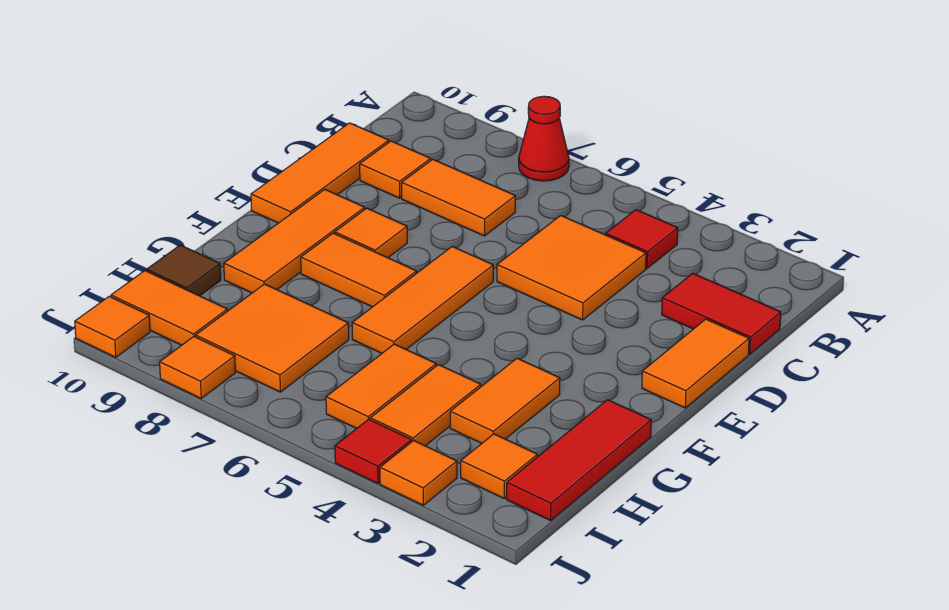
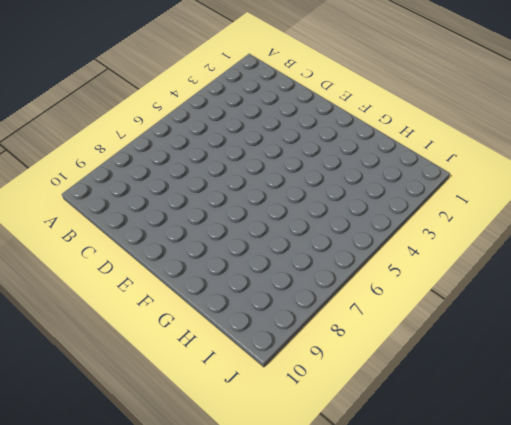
none -> red cone A7 level 1
none -> red tile B4 level 1
none -> red tile C1:C2 level 1

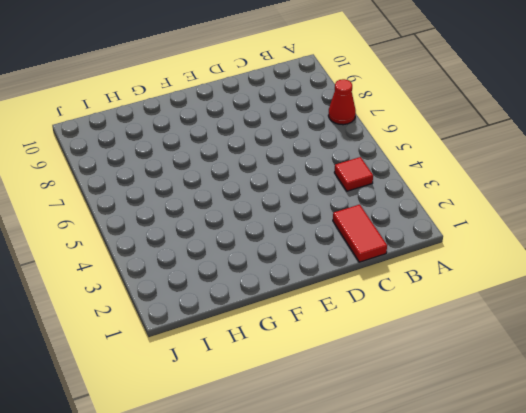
none -> orange tile C4:D5 level 1
none -> orange tile C7:C8 level 1
none -> orange tile C9 level 1

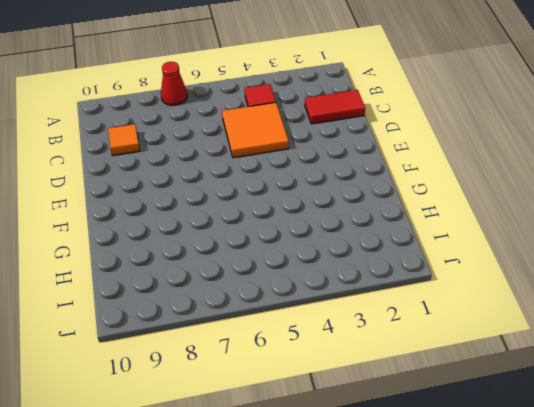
none -> orange tile C7:C8 level 1
none -> orange tile C10:E10 level 1
none -> orange tile D1:E1 level 1

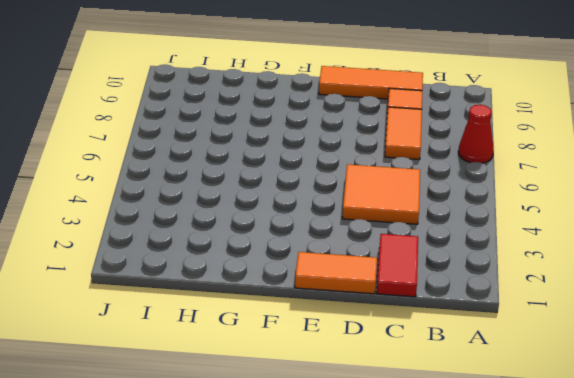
none -> red tile B4 level 1
none -> orange tile E6:G6 level 1
none -> orange tile E8 level 1

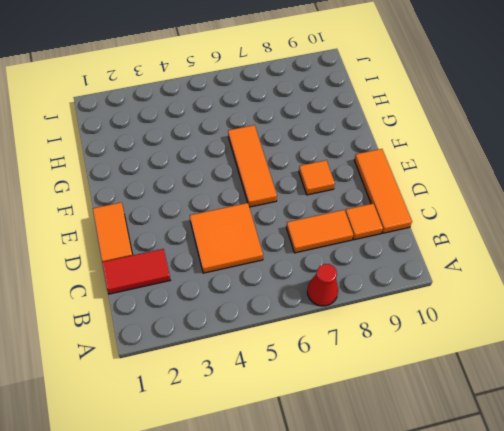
none -> red tile B4 level 1
none -> orange tile E9:G9 level 1
none -> orange tile F7:F8 level 1

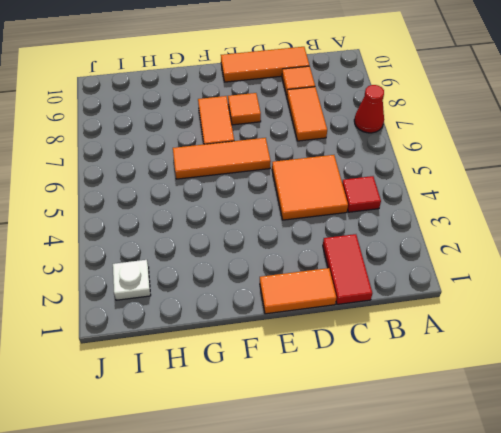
white plate I2 level 1 -> orange tile I2 level 1
none -> orange tile E9:G9 level 1
none -> red tile G1:I1 level 1
none -> orange tile G3:H3 level 1

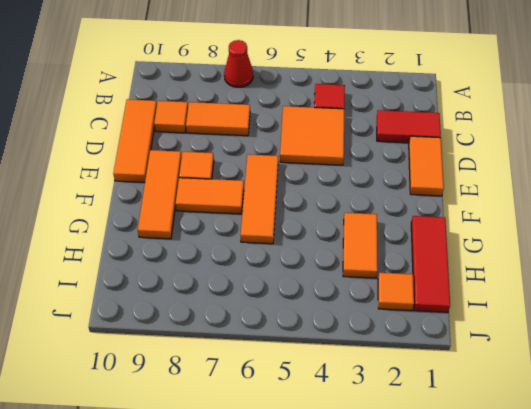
none -> orange tile H4:I4 level 1
none -> orange tile H5:I5 level 1
none -> orange tile H7:I8 level 1

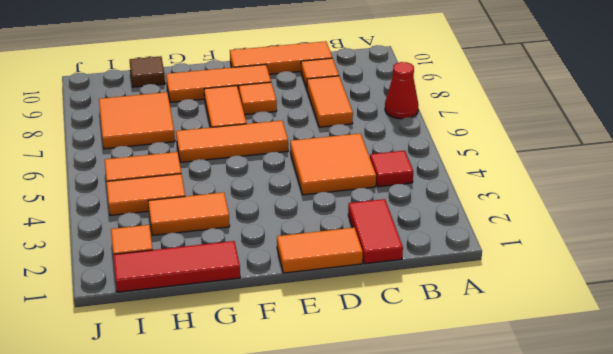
none -> orange tile I9:I10 level 1
none -> orange tile J3 level 1
none -> red tile J4 level 1

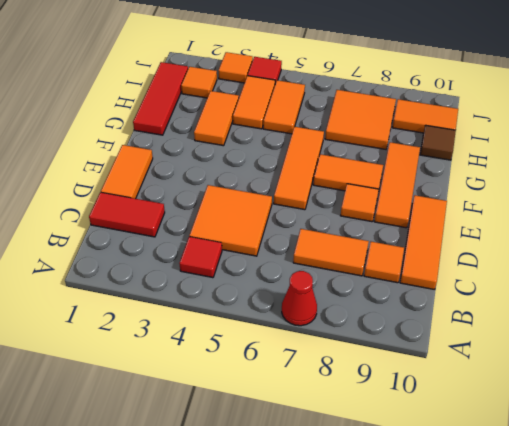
none -> orange tile J8 level 1
none -> orange tile J10 level 1

